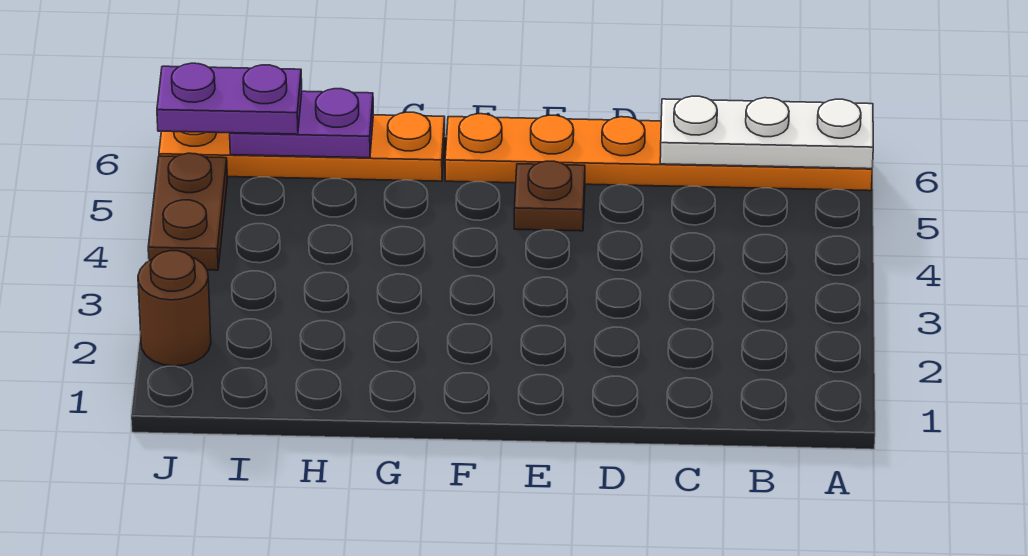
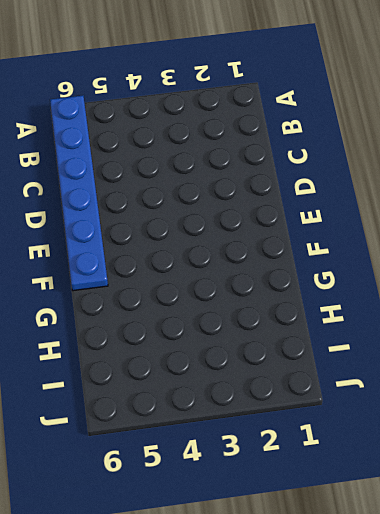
blue plate A6:F6 level 1 -> orange plate A6:F6 level 1
none -> brown plate E5 level 1
none -> orange plate G6:J6 level 1

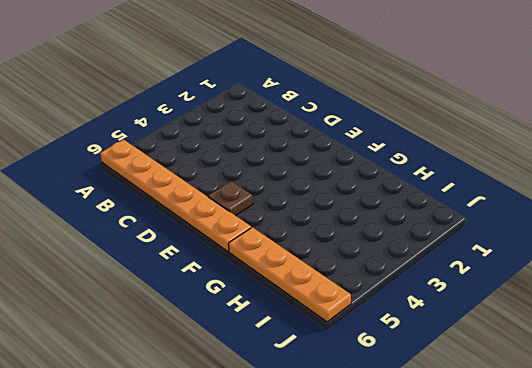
none -> brown round brick J2 level 1
none -> brown plate J4:J5 level 1

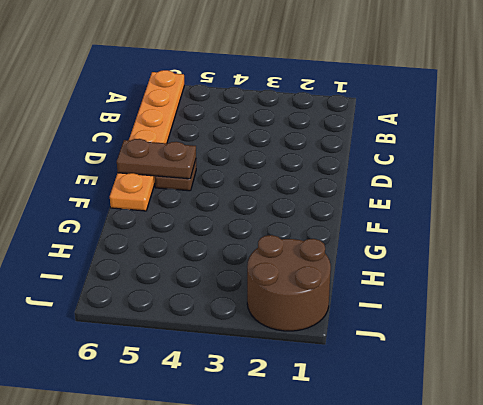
brown plate E5:E6 level 2 -> brown plate J4:J5 level 1
brown round brick I1:J2 level 1 -> brown round brick J2 level 1
none -> orange plate G6:J6 level 1
none -> white plate A6:C6 level 2

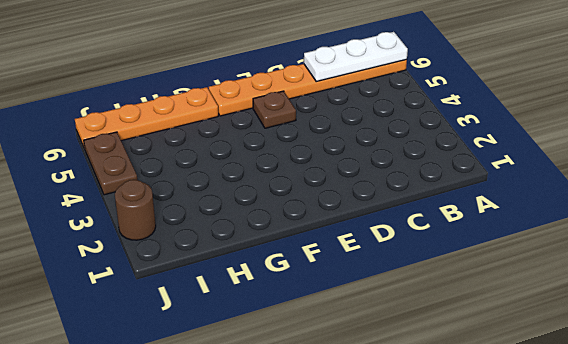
none -> purple plate H6:I6 level 2
none -> purple plate I6:J6 level 3

